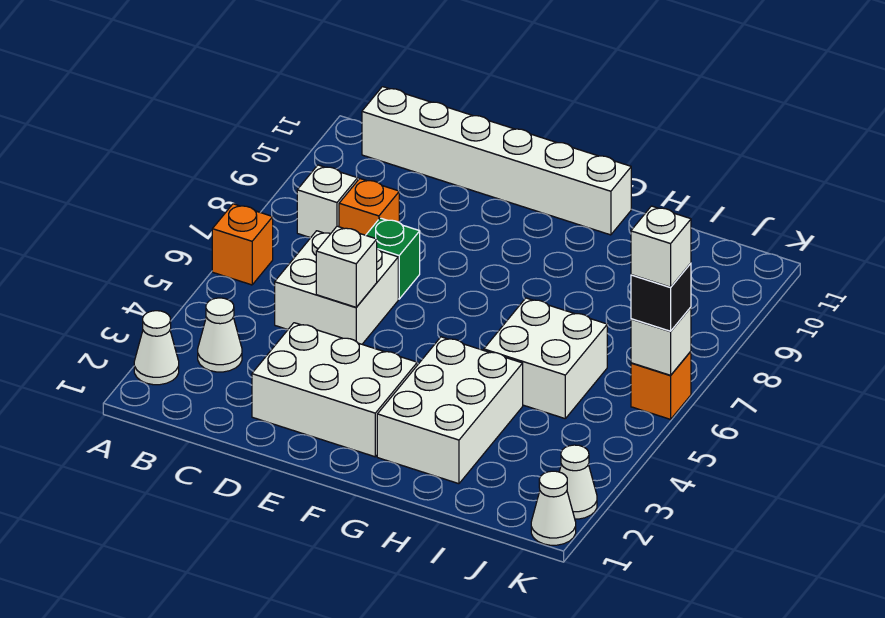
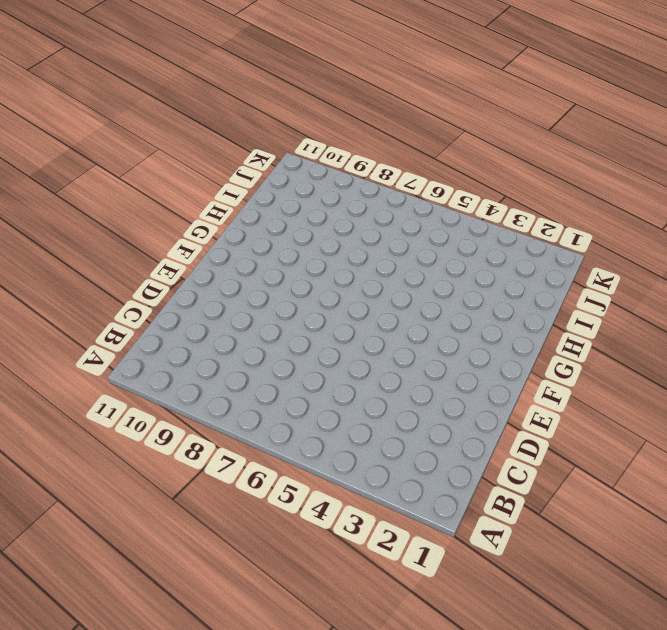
none -> white cone A2 level 1
none -> orange brick A6 level 1
none -> white cone B3 level 1

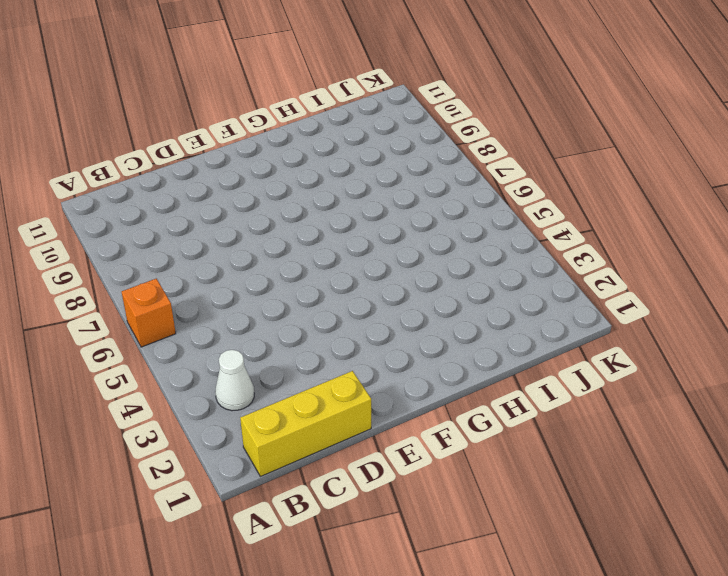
yellow brick B1:D1 level 1 -> none
none -> white cone A2 level 1
none -> white brick B8 level 1
none -> white brick B11:G11 level 1

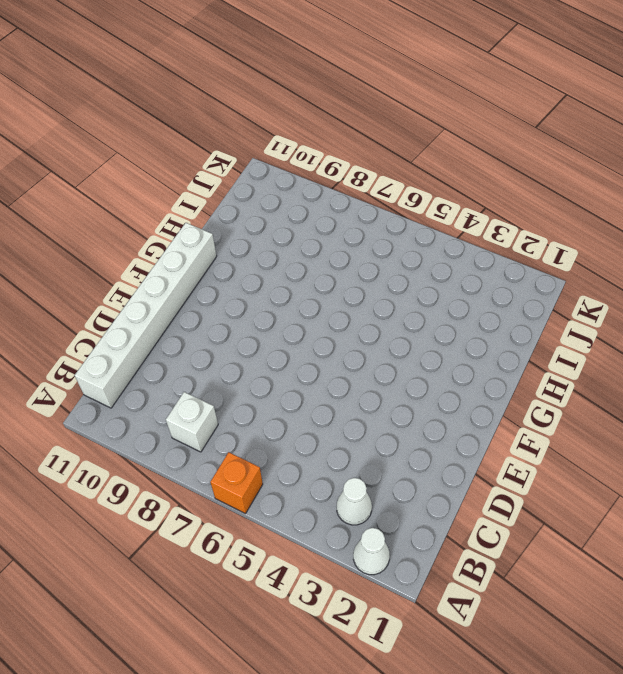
none -> white brick C5:D6 level 1
none -> orange brick C8 level 1
none -> white brick D2:F3 level 1

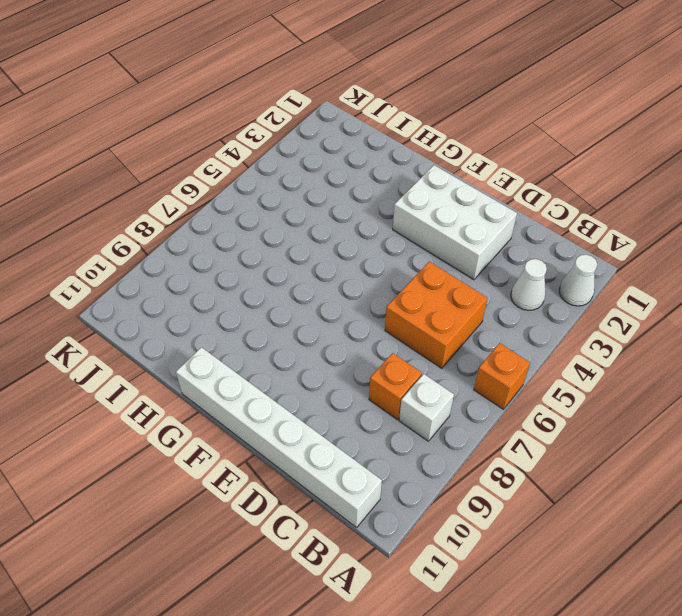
orange brick C5:D6 level 1 -> white brick C5:D6 level 1
none -> green brick D7 level 1
none -> white brick G2:H4 level 1
none -> white brick H5:I6 level 1

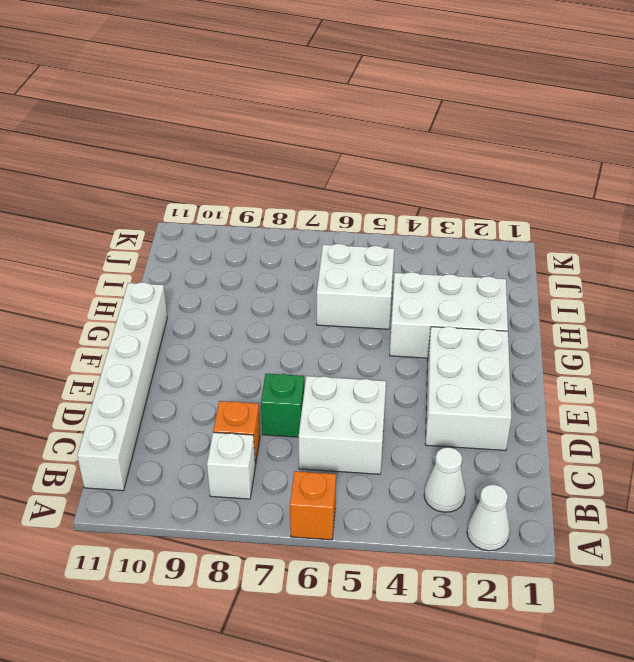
none -> white cone K1 level 1
none -> white cone K2 level 1
none -> orange brick K6 level 1

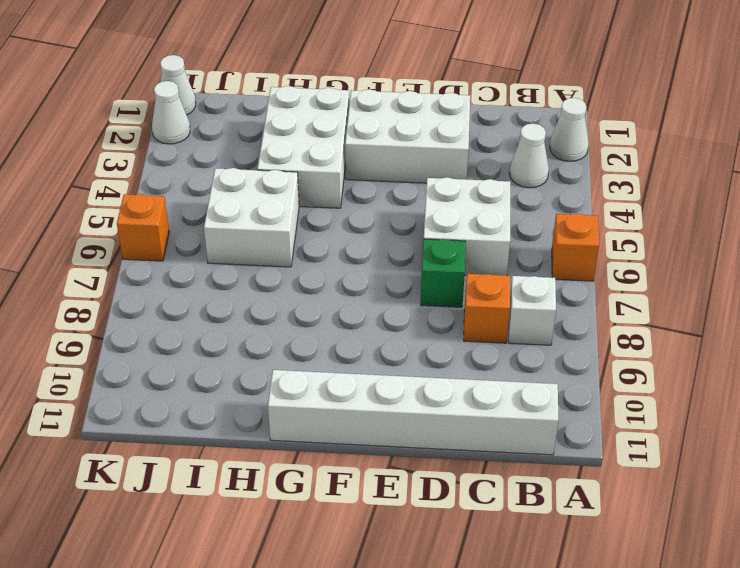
none -> white brick D5 level 2
none -> white brick K6 level 2
none -> black brick K6 level 3

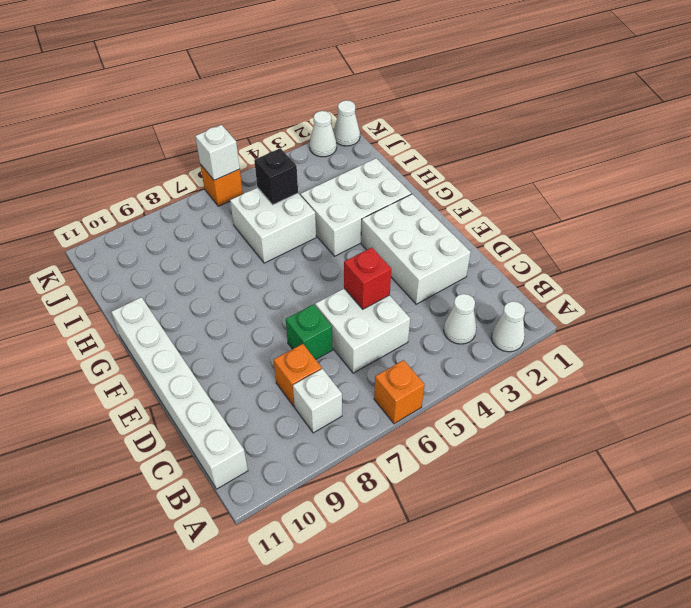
red brick D5 level 2 -> white brick D5 level 2
black brick I5 level 2 -> black brick K6 level 3
none -> white brick K6 level 4

